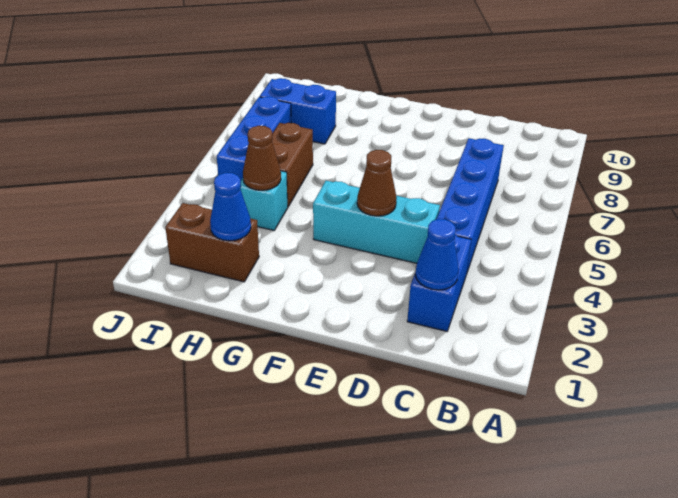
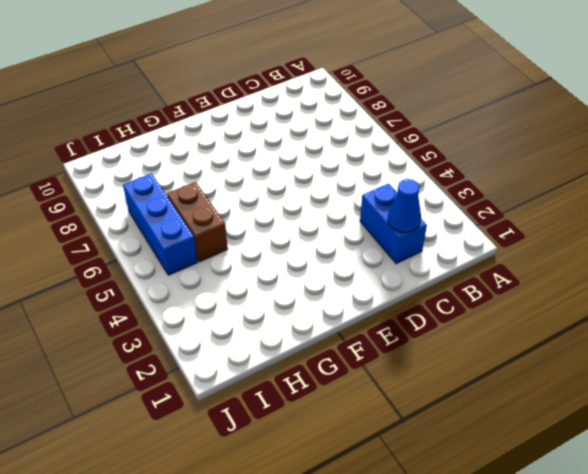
none -> blue brick C4:C7 level 1
none -> cyan brick D4:F4 level 1
none -> brown brick H2:I2 level 1

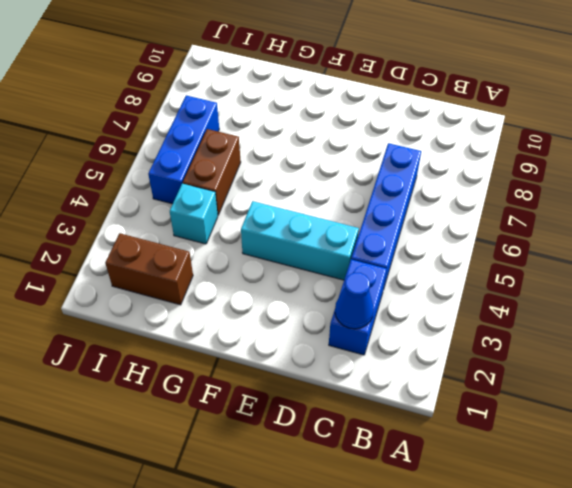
none -> blue brick H8:I8 level 1
none -> brown cone E4 level 2
none -> blue cone H2 level 2

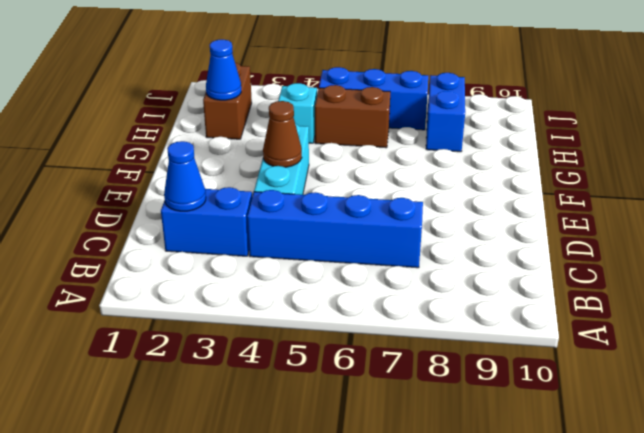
none -> brown cone H4 level 2

